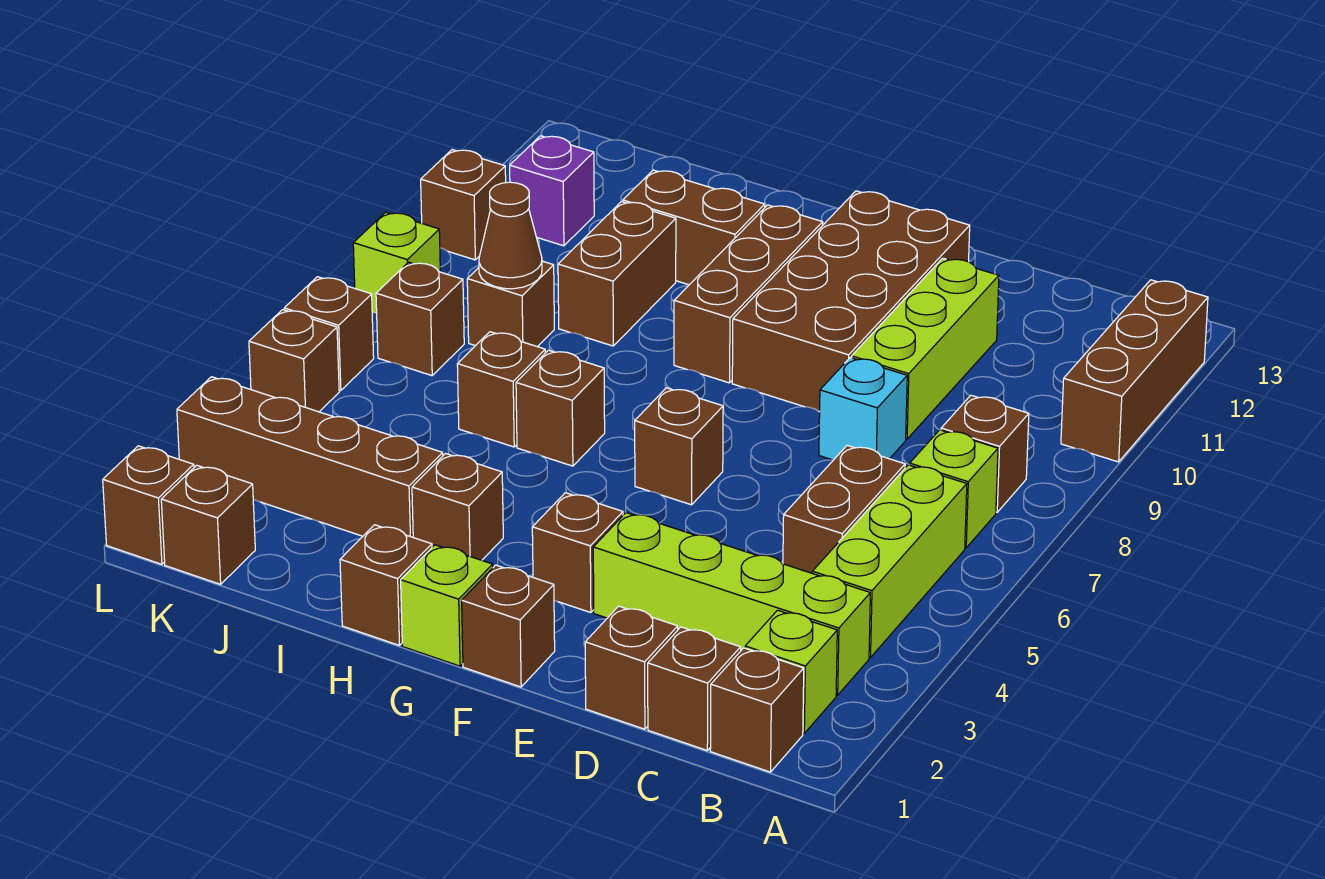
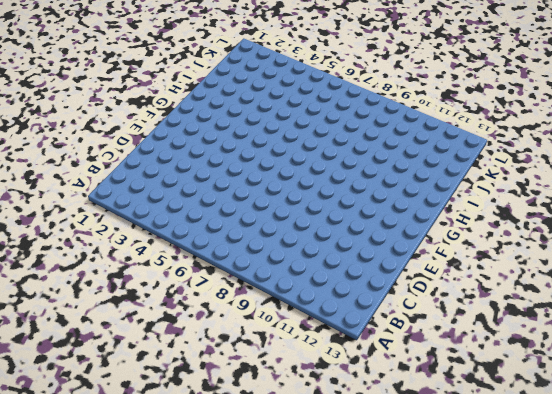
none -> brown brick A10:A12 level 1
none -> brown brick B1 level 1
none -> lime brick B2 level 1
none -> lime brick B3:E3 level 1

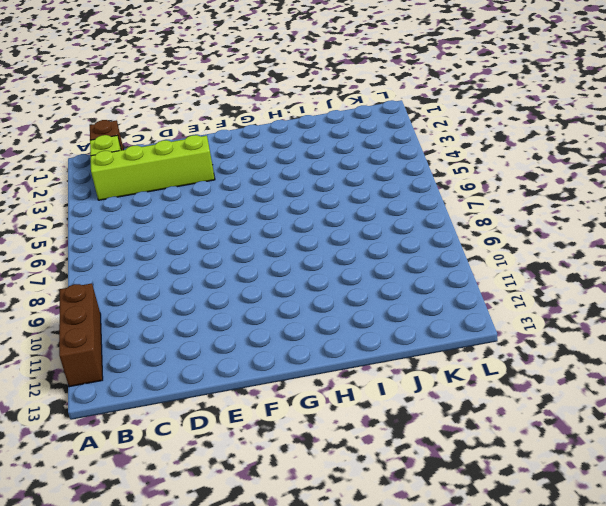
none -> lime brick B4:B6 level 1
none -> lime brick B7 level 1
none -> brown brick B8 level 1
none -> brown brick C1 level 1

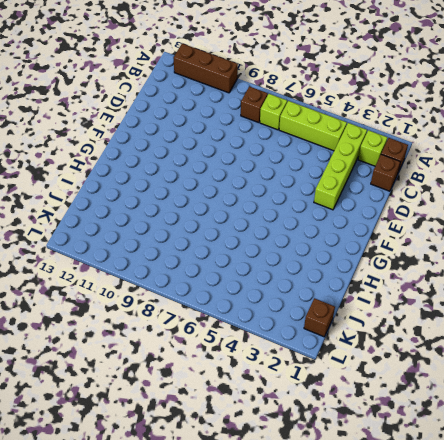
none -> brown brick C5:C6 level 1
none -> brown brick D1 level 1
none -> cyan brick D8 level 1
none -> lime brick D9:D11 level 1

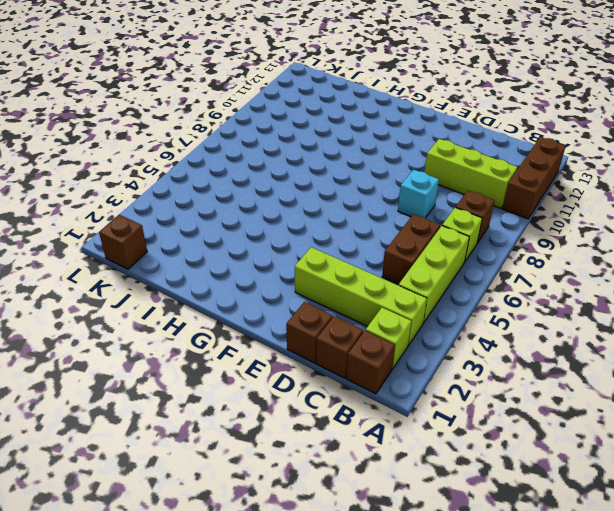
lime brick B10:D10 level 1 -> lime brick D9:D11 level 1
none -> brown brick E9:F12 level 1
none -> brown brick F1 level 1
none -> brown brick F3 level 1
none -> brown brick F6 level 1

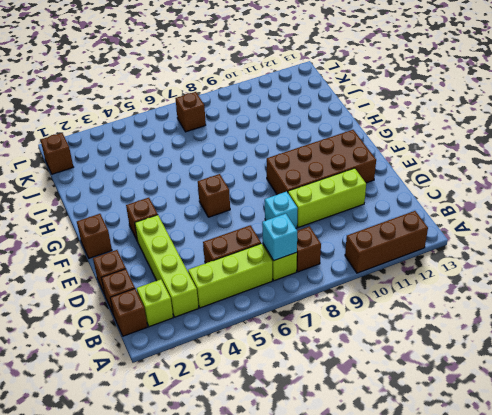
cyan brick B7 level 2 -> none
none -> lime brick G1 level 1
none -> brown brick G9:G11 level 1
none -> brown brick H1 level 1
none -> brown brick H3 level 1

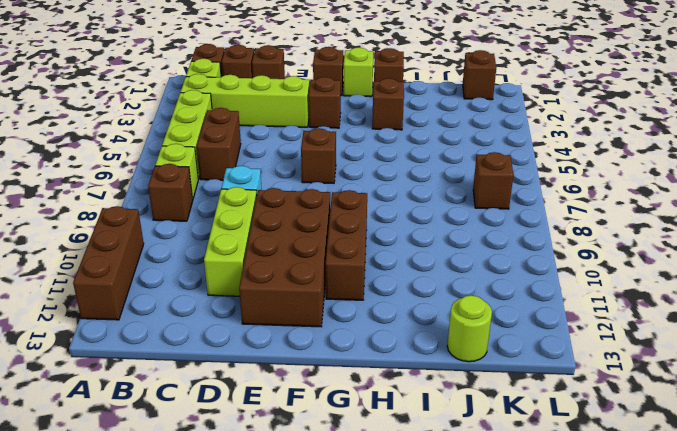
lime round brick J13 level 1 -> none
none -> brown brick H6 level 1
none -> brown brick H11:I11 level 1
none -> brown brick I3:L3 level 1
none -> brown brick I6 level 1

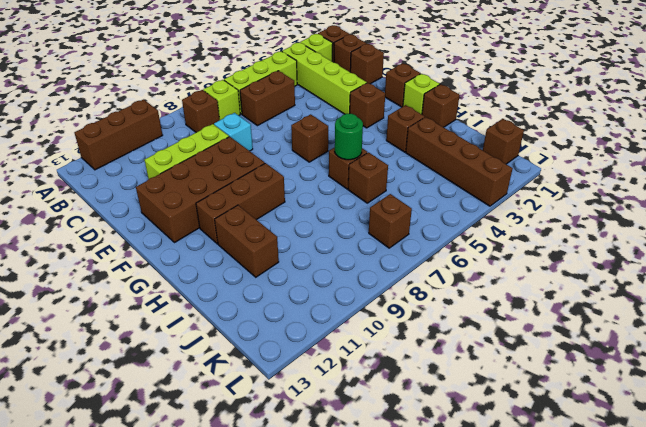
green round brick H6 level 2 -> none
none -> brown brick I9:I10 level 1
none -> brown brick J8 level 1
none -> purple brick K11 level 1
none -> brown brick L1 level 1

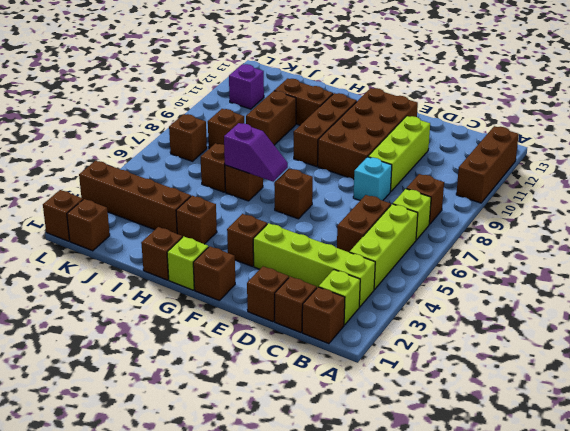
purple slope G6:H6 level 2 top H -> none
none -> brown brick L5 level 1
none -> brown brick L6 level 1
none -> lime brick L8 level 1
none -> brown brick L10 level 1

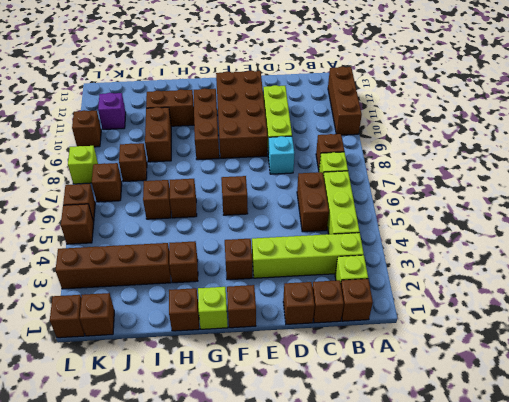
none -> brown cone J8 level 2

